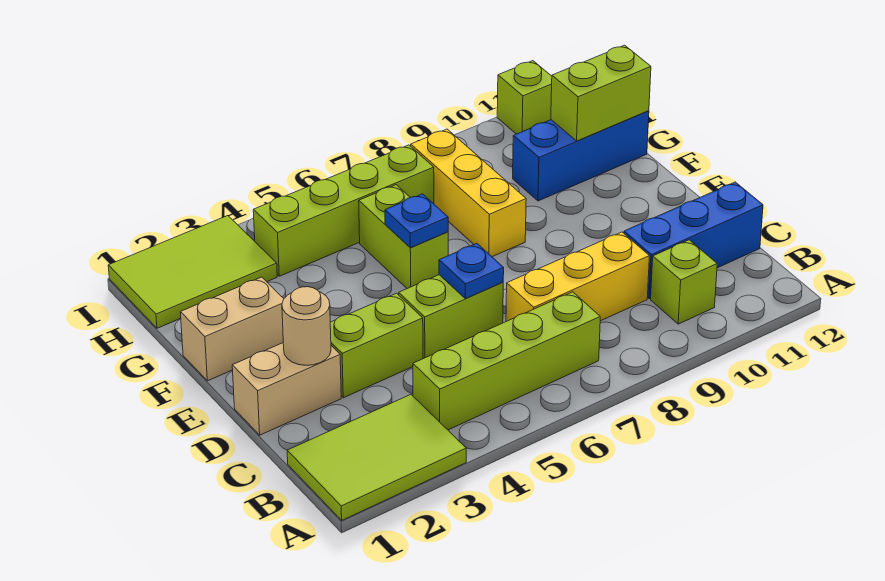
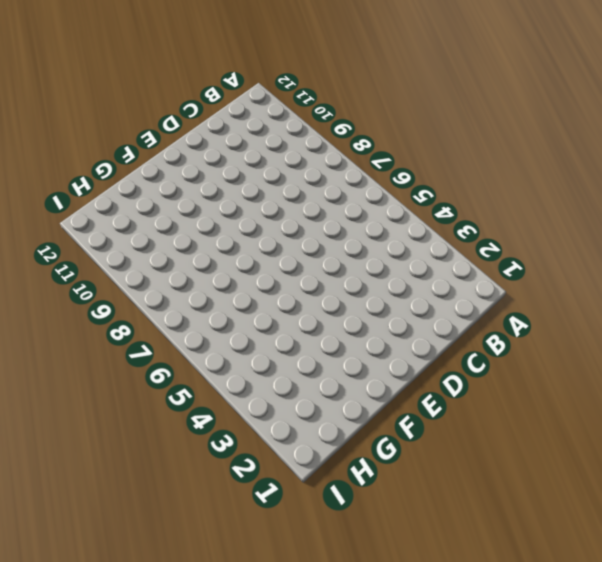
none -> lime tile A1:B3 level 1
none -> lime brick B4:B7 level 1
none -> lime brick B10 level 1

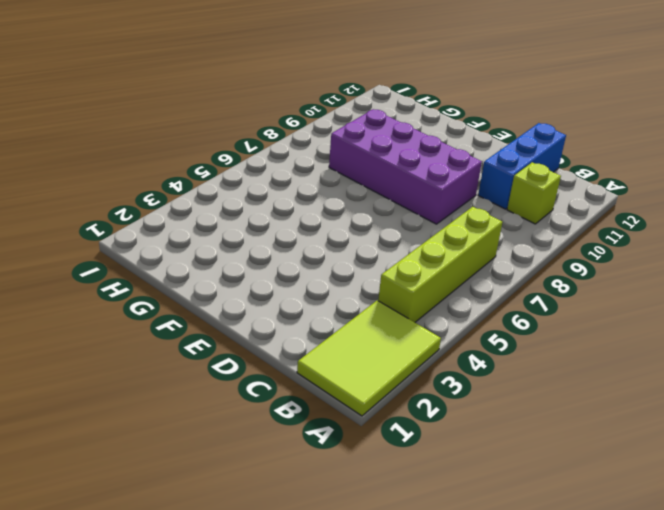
purple brick D8:G9 level 1 -> yellow brick F8:H8 level 1
none -> yellow brick C7:C9 level 1
none -> tan brick D1:D2 level 1
none -> lime brick D3:D4 level 1

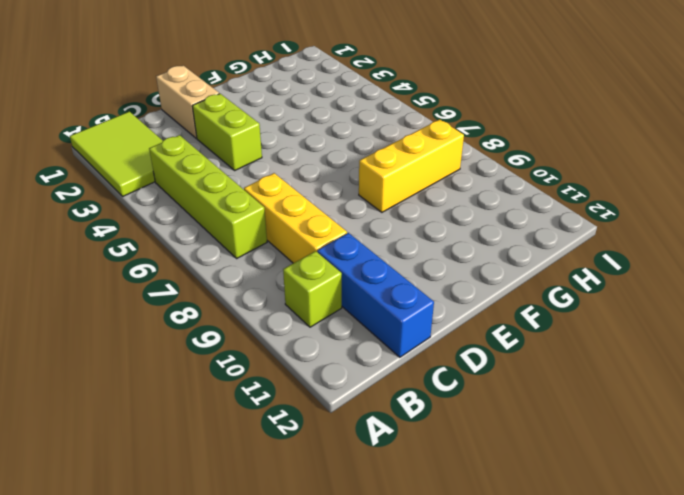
none -> lime brick D5:D6 level 1
none -> tan brick F1:F2 level 1
none -> lime brick F6:G6 level 1

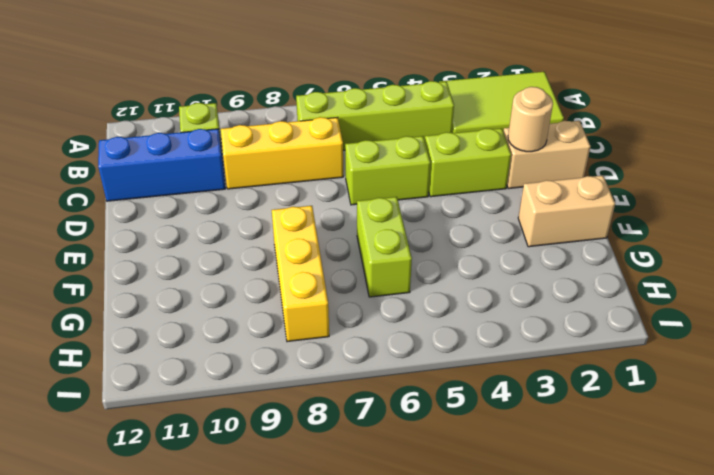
none -> blue brick G10:G12 level 1
none -> lime tile H1:I3 level 1
none -> lime brick H4:H7 level 1

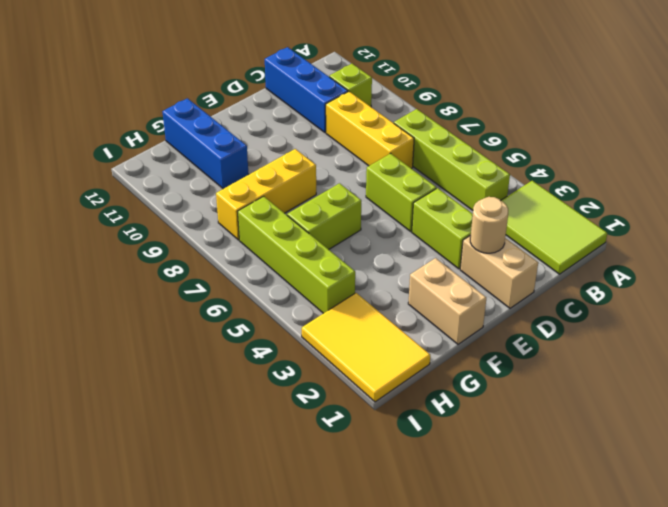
yellow tile H1:I3 level 1 -> lime tile H1:I3 level 1
none -> lime brick I11 level 1
none -> blue plate D6 level 2
none -> blue plate F6 level 2

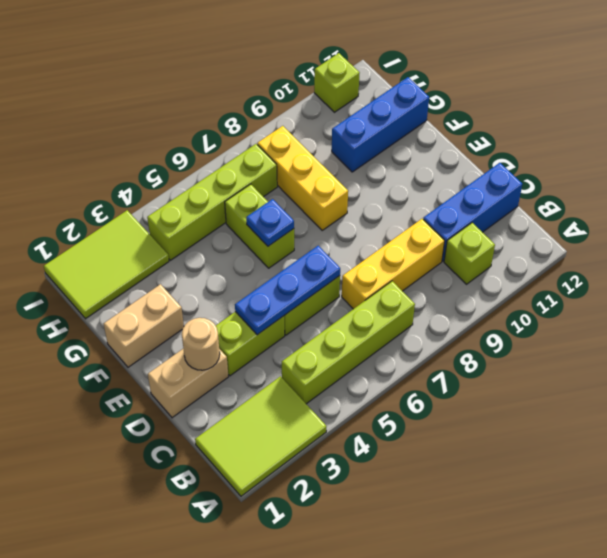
blue plate D4:D6 level 2 -> blue plate D6 level 2
none -> lime brick G11:G12 level 2

